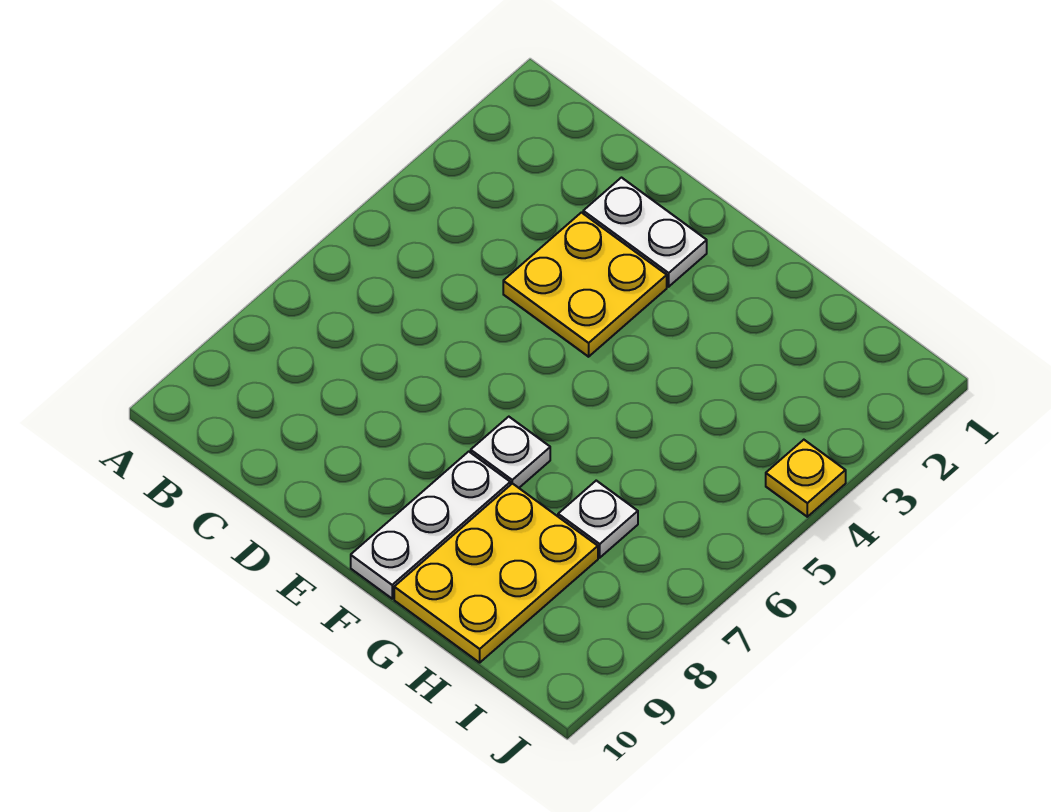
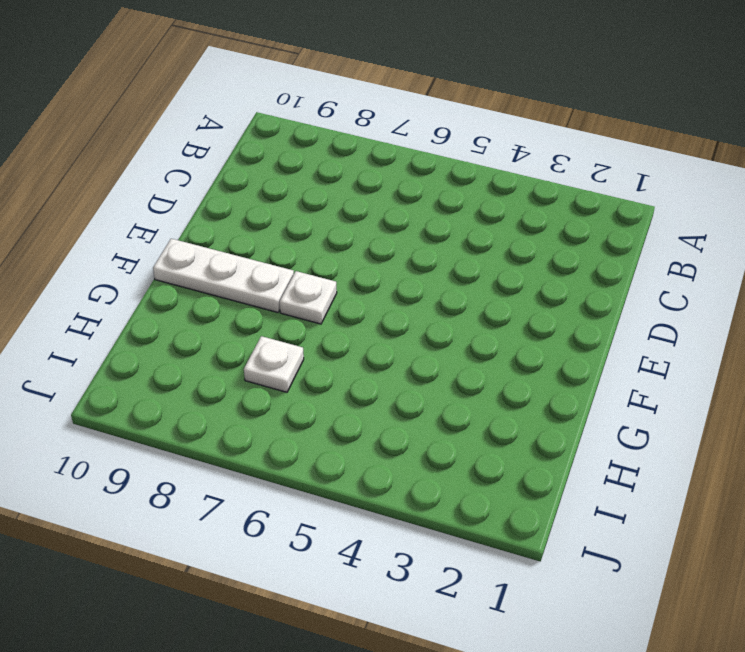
none -> white plate D2:E2 level 1
none -> yellow plate D3:E4 level 1

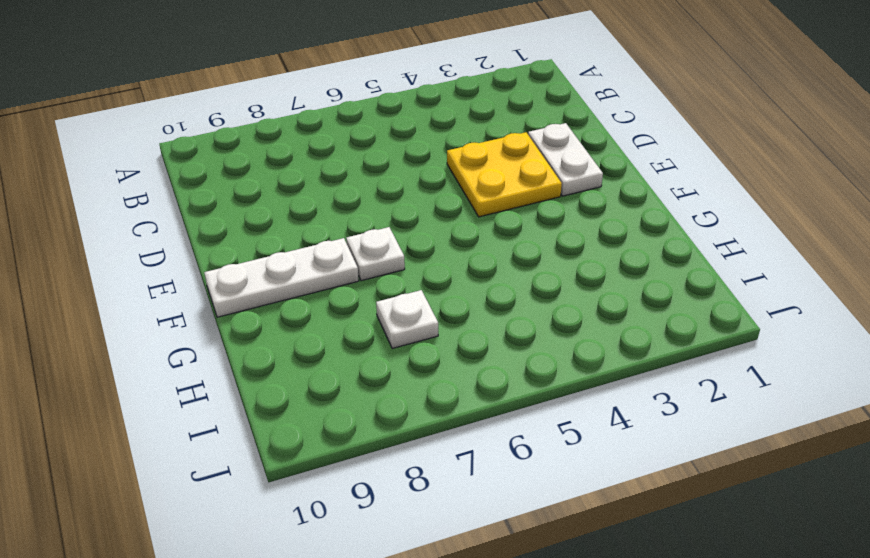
none -> yellow plate G8:H10 level 1
none -> yellow plate J4 level 1

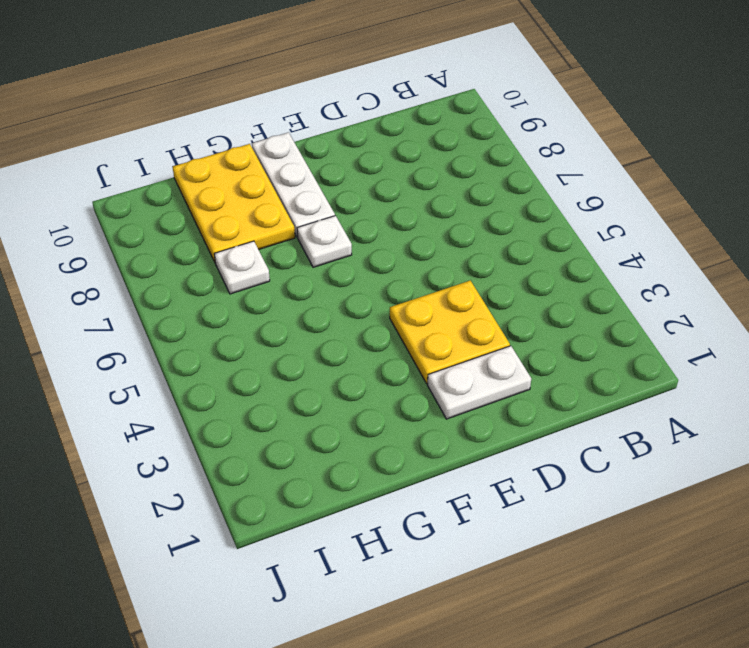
none -> yellow plate J4 level 1

